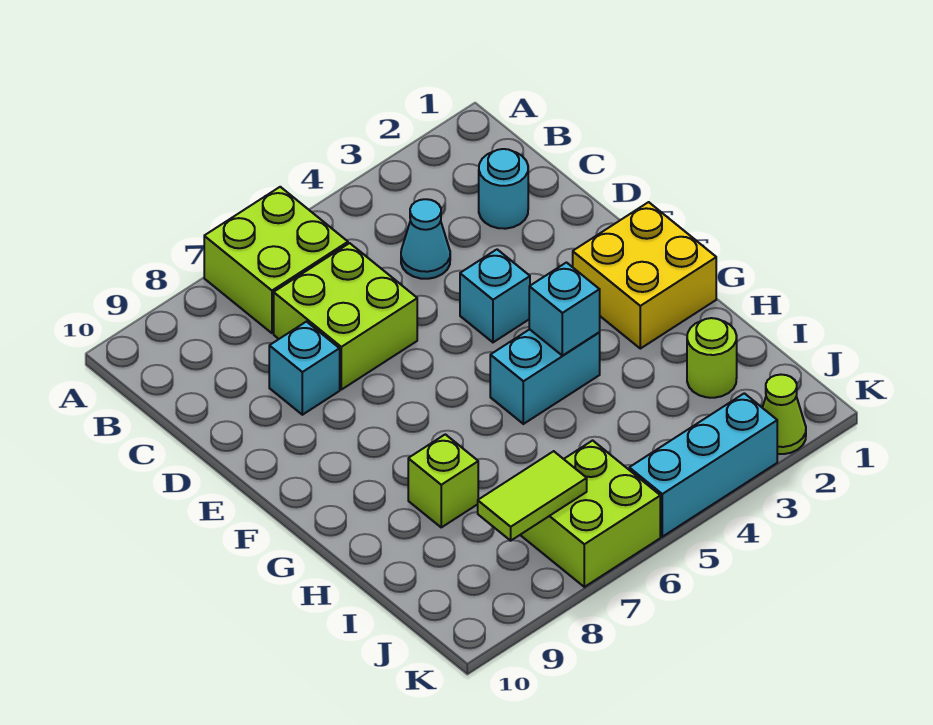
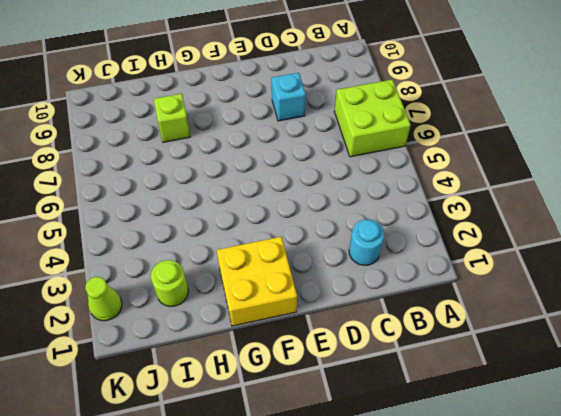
none -> cyan cone C4 level 1
none -> lime brick C6:D7 level 1
none -> cyan brick E4 level 1

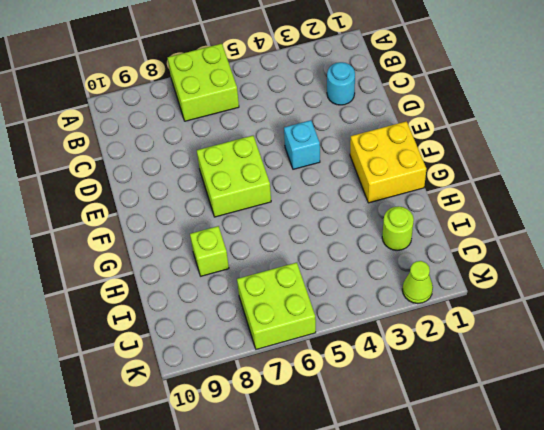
lime brick E6:F7 level 1 -> lime brick C6:D7 level 1
none -> cyan cone C4 level 1
none -> cyan brick D8 level 1
none -> cyan brick G4:G5 level 1

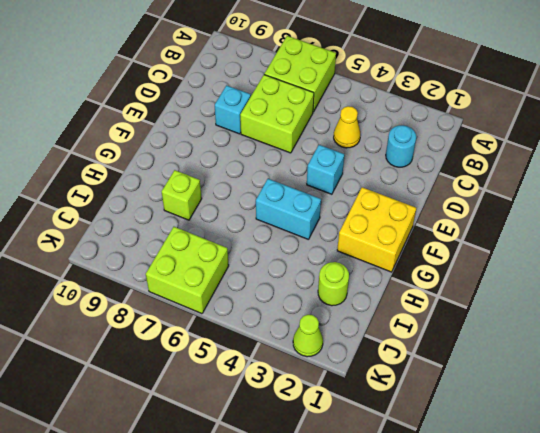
yellow cone C4 level 1 -> cyan cone C4 level 1
none -> cyan brick K3:K5 level 1
none -> cyan brick G4 level 2
none -> lime tile J7:J8 level 2

